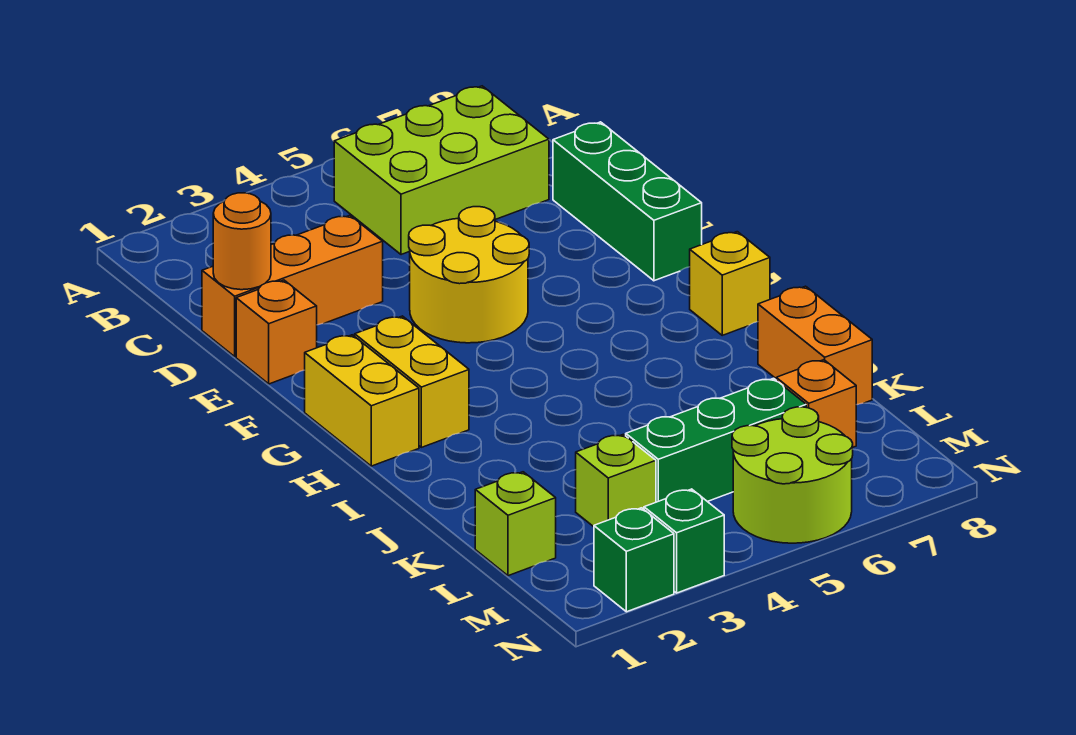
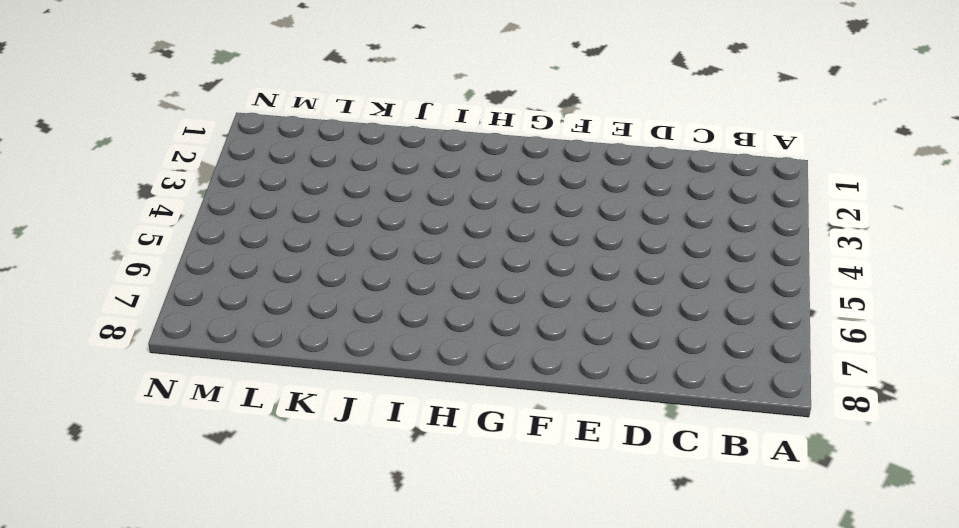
none -> lime brick B5:C7 level 1
none -> orange brick D1:D3 level 1
none -> green brick D8:F8 level 1

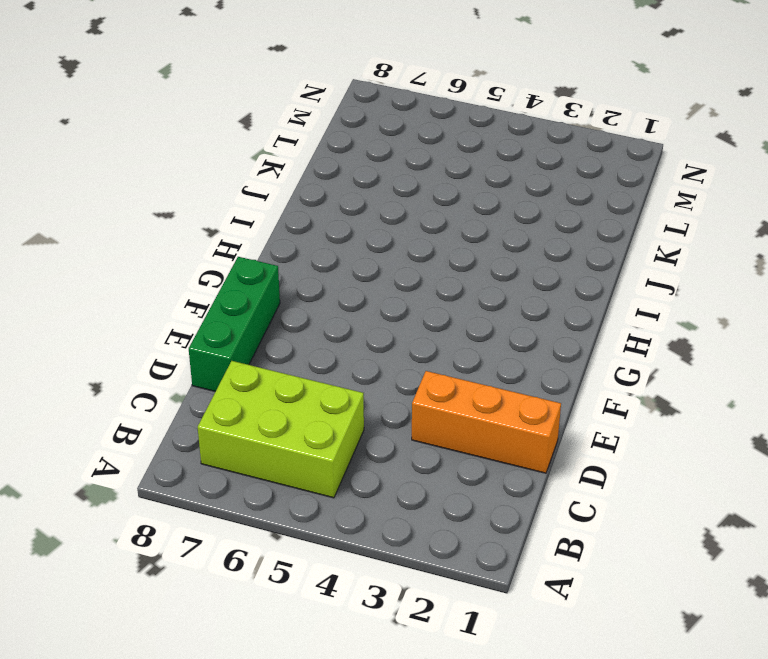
none -> orange brick E1 level 1
none -> yellow round brick E4:F5 level 1
none -> yellow brick G1:H1 level 1

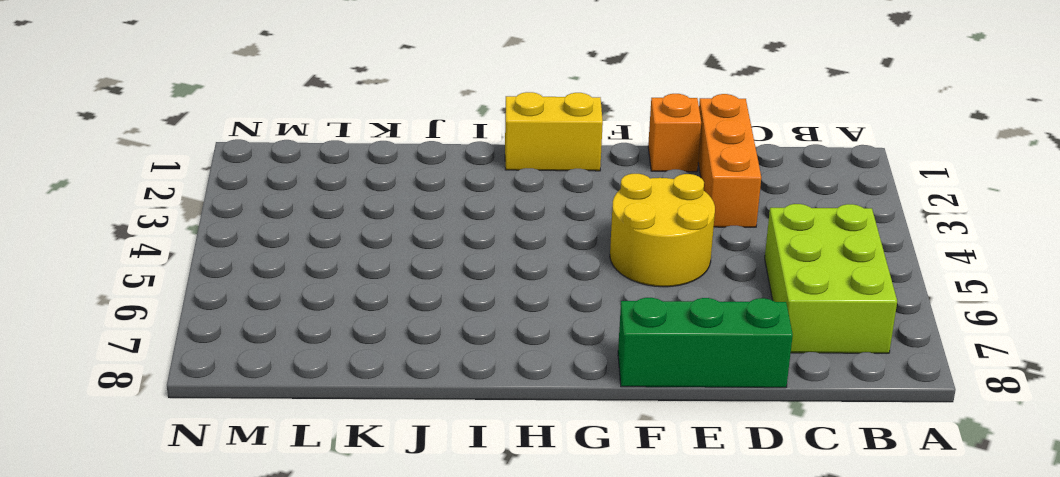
none -> yellow brick G2:H2 level 1
none -> yellow brick H8 level 1
none -> orange brick J8:K8 level 1

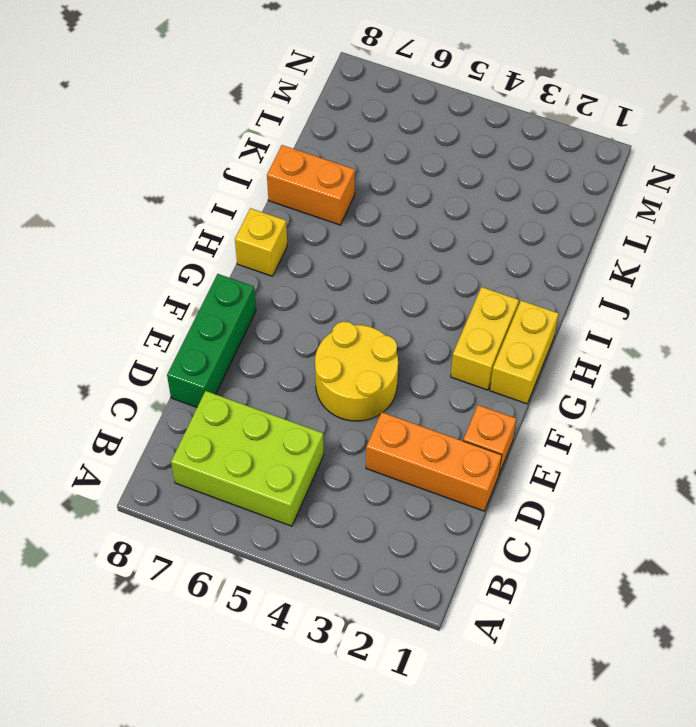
orange brick J7:J8 level 1 -> orange brick J8:K8 level 1
none -> lime brick L1 level 1
none -> lime brick L3 level 1
none -> green brick L4:L6 level 1

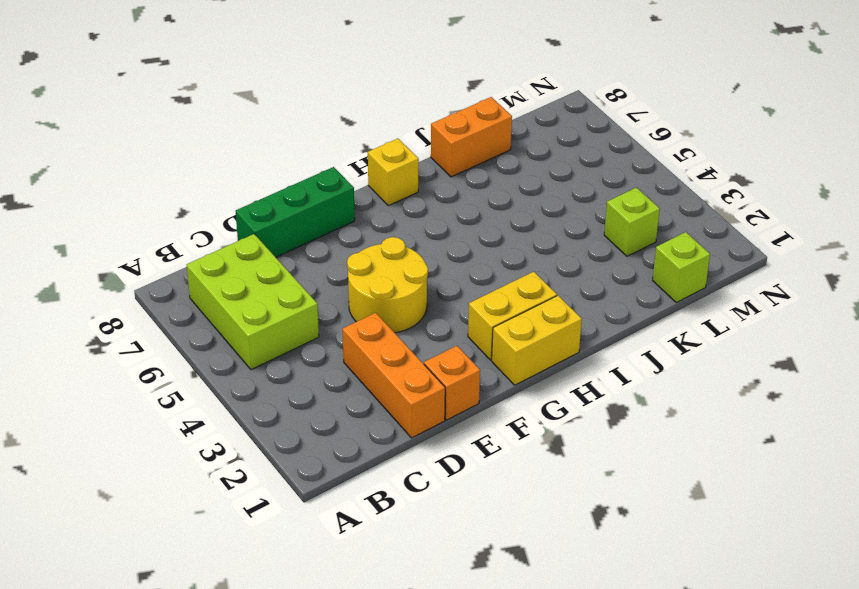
none -> green brick L4:L6 level 1
none -> orange brick L7 level 1
none -> lime round brick M5:N6 level 1

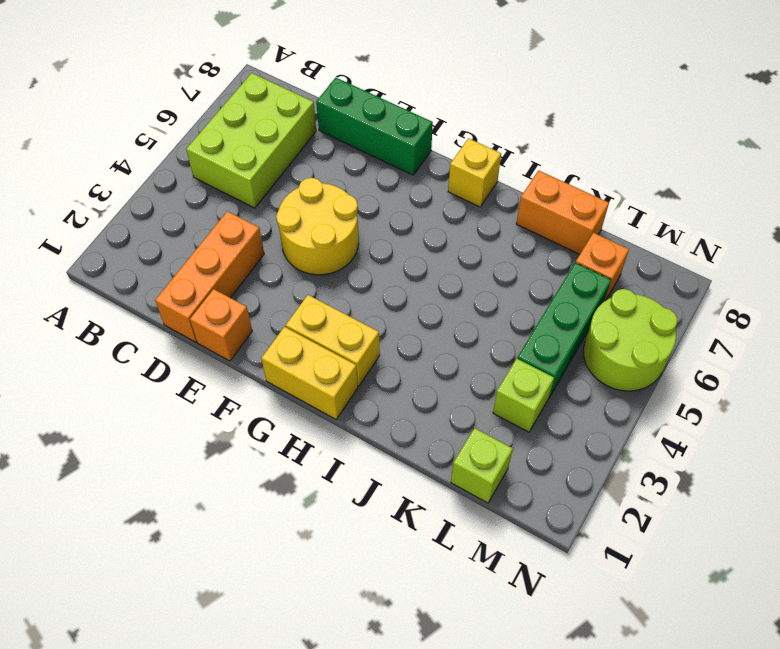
none -> green brick N2 level 1
none -> green brick N3 level 1
none -> orange round brick D1 level 2

